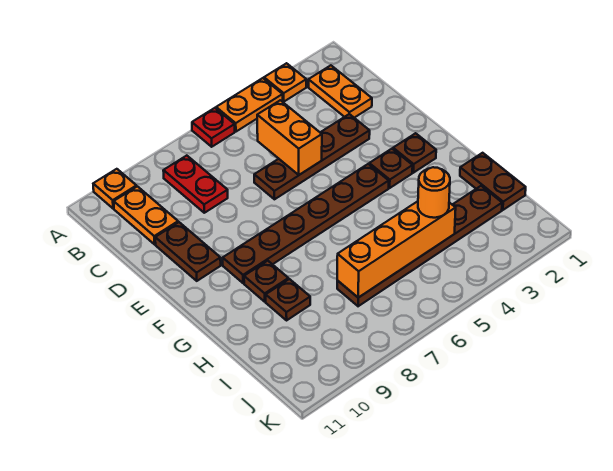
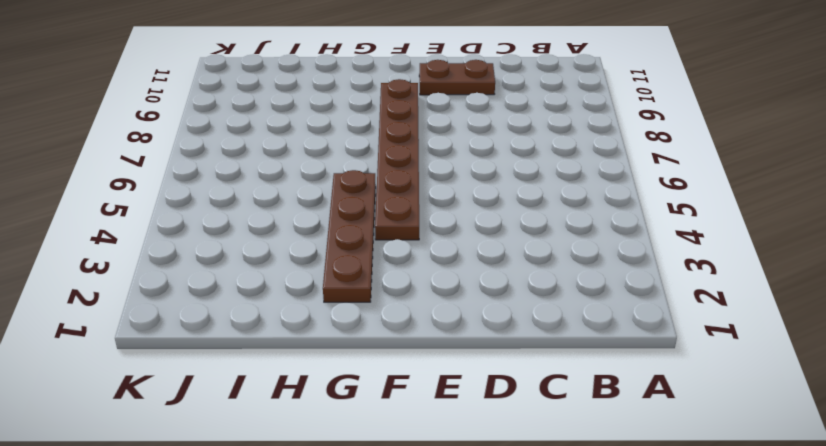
brown plate G2:G5 level 1 -> brown plate D3:D6 level 1
none -> orange plate A3 level 1
none -> orange plate A4:A5 level 1
none -> red plate A6 level 1

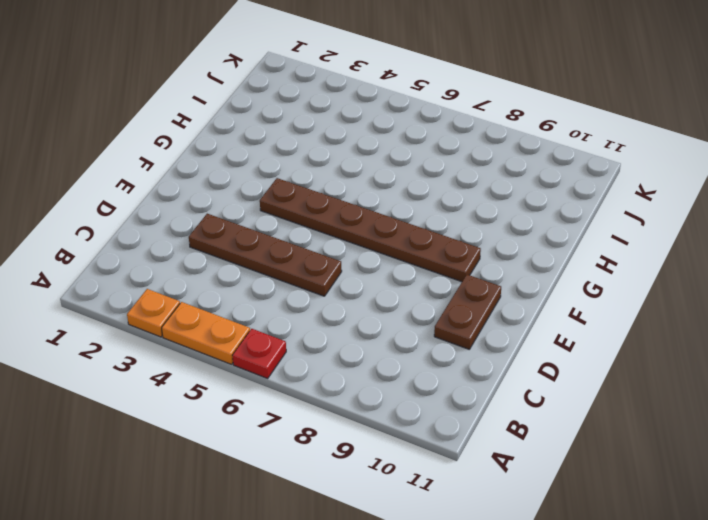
none -> orange plate A10 level 1
none -> orange plate B2:C2 level 1
none -> red plate B8:C8 level 1

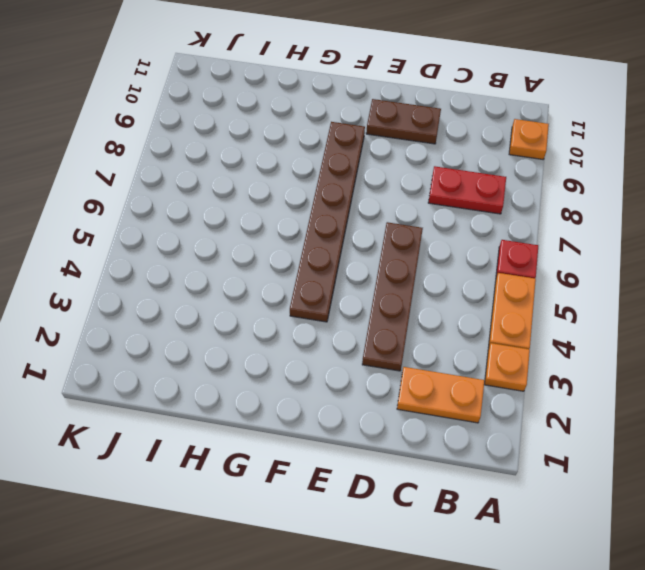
none -> orange plate B10:C10 level 1
none -> brown plate F2 level 1
none -> brown plate F3 level 1

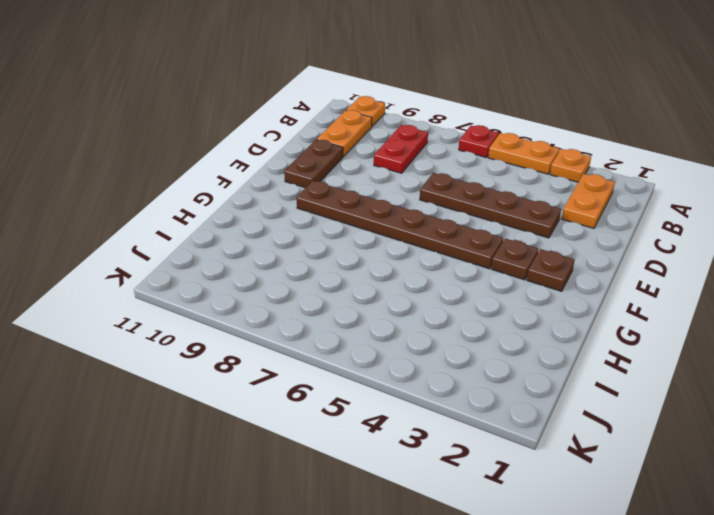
none -> brown plate G9 level 1
none -> brown plate H1:I1 level 1
none -> brown plate H9 level 1

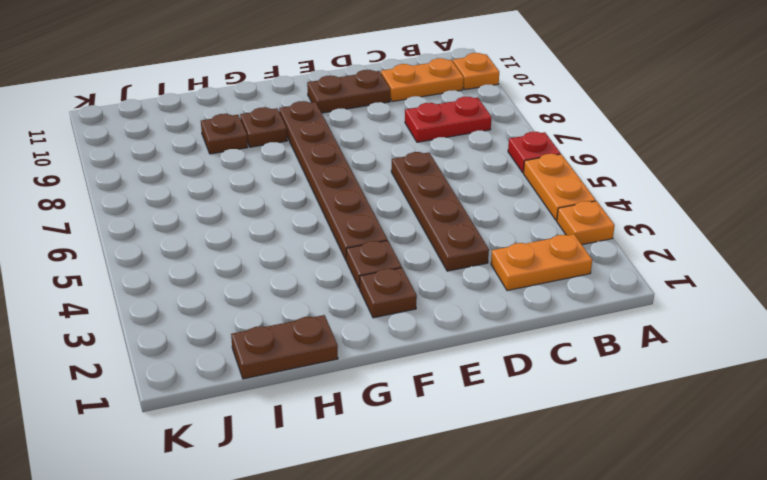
none -> brown plate I2:I7 level 1
none -> orange brick C5:D5 level 2
none -> orange brick I4:I7 level 2

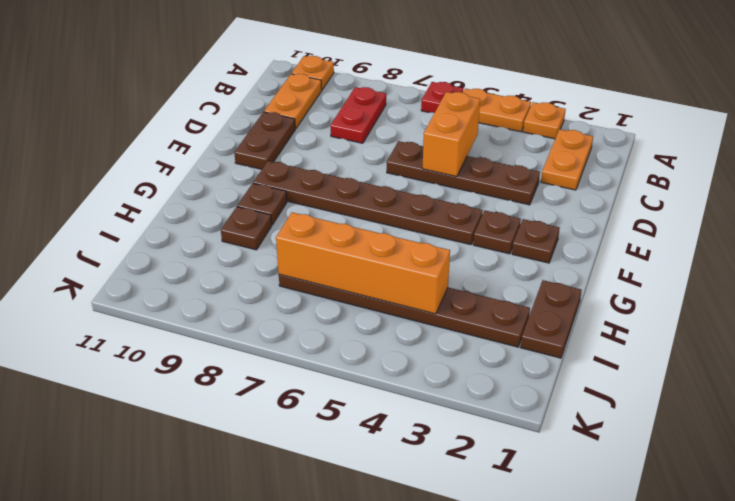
none -> orange round brick I4 level 3

